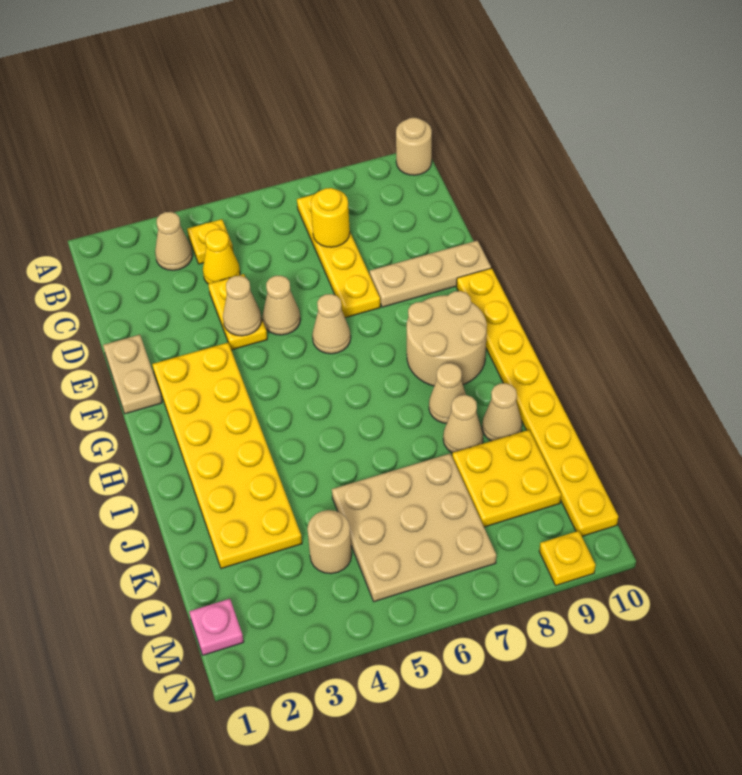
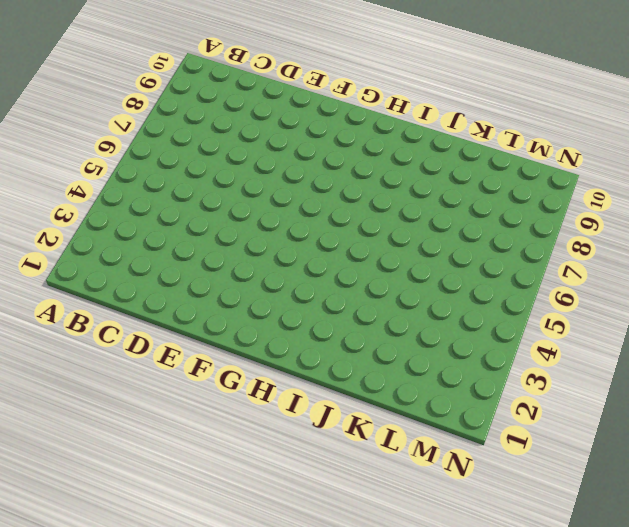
none -> tan round brick A10 level 1
none -> tan cone B3 level 1
none -> yellow plate B4 level 1

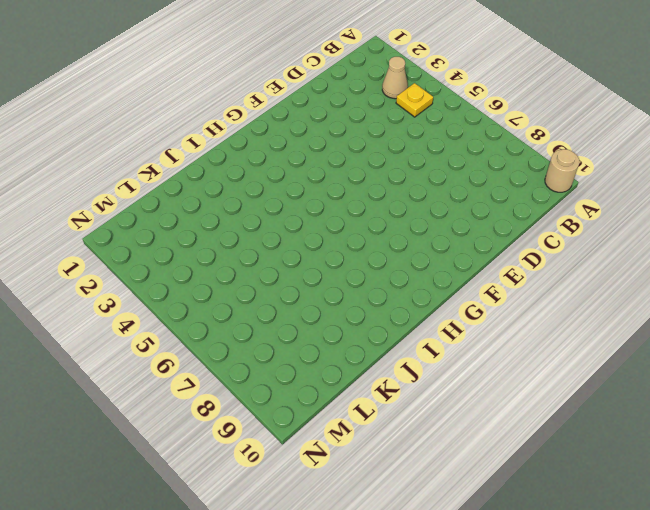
none -> yellow plate B7:E7 level 1
none -> yellow cone C4 level 1
none -> yellow plate D4:E4 level 1

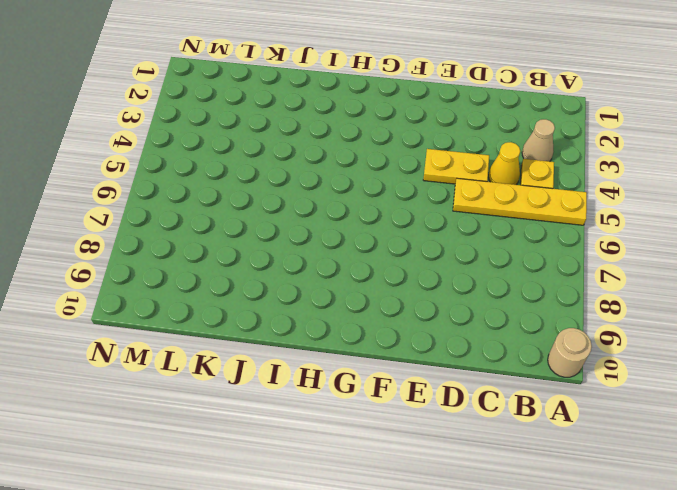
yellow plate A5:D5 level 1 -> yellow plate B7:E7 level 1
none -> tan plate E1:F1 level 1
none -> tan cone E5 level 1
none -> tan plate E8:E10 level 1

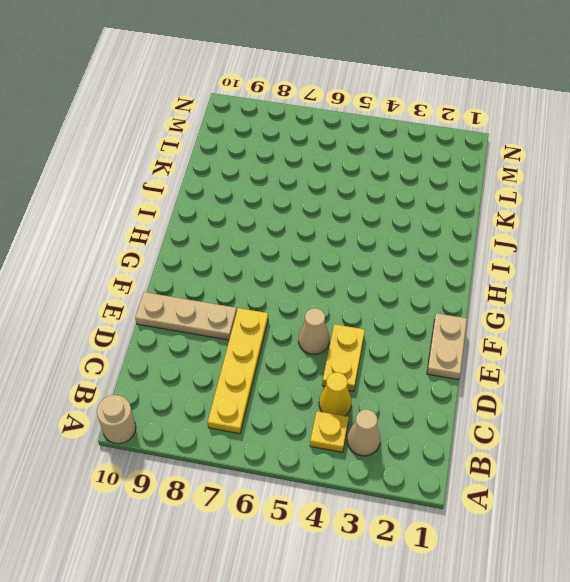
none -> yellow plate F2:K3 level 1
none -> tan cone F6 level 1
none -> yellow plate F10:M10 level 1

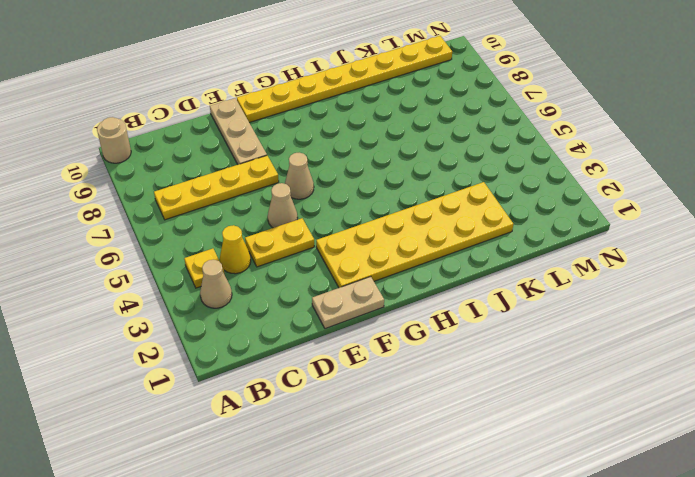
none -> tan round brick G8:H9 level 1
none -> tan cone I8 level 1
none -> tan cone J8 level 1

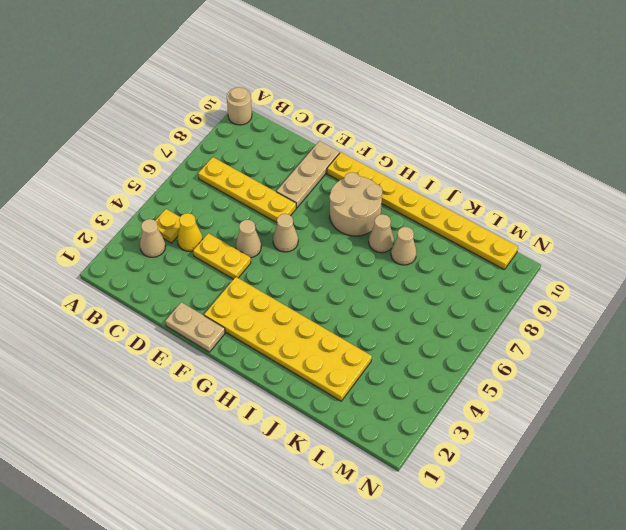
none -> tan cone J9 level 1
none -> tan plate K5:M7 level 1
none -> yellow plate K8:L9 level 1

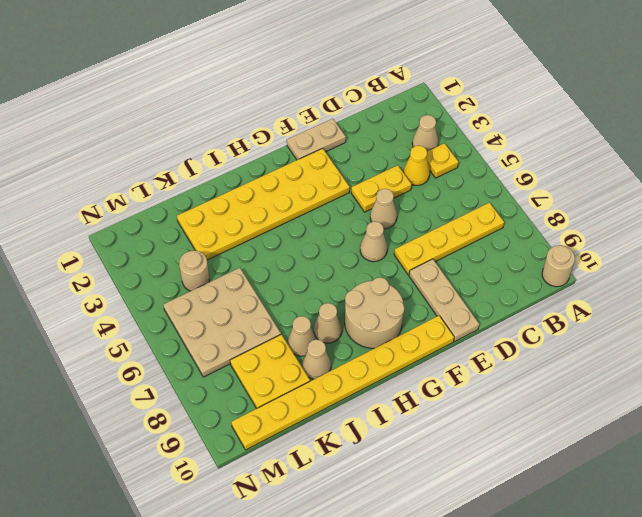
none -> pink plate M1 level 1
none -> yellow plate N9 level 1
none -> yellow round brick C7 level 2

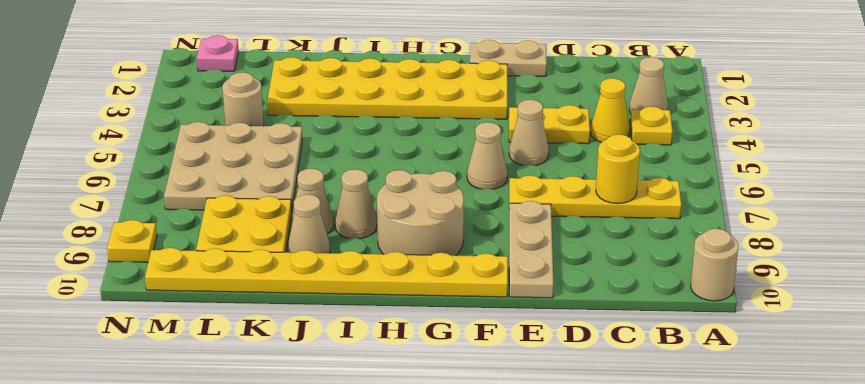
none -> tan cone E4 level 2

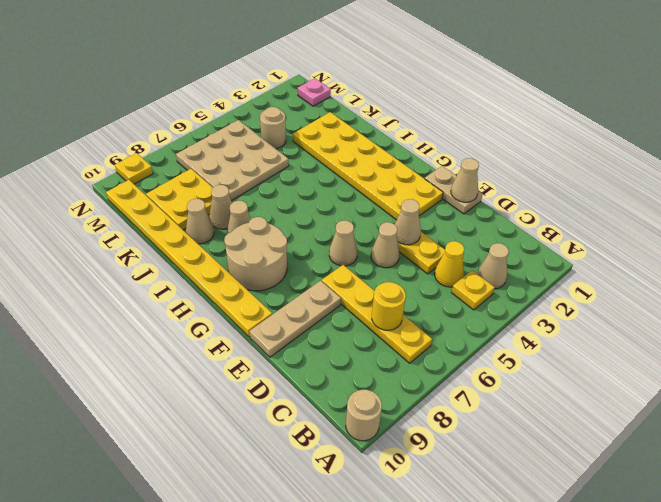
tan cone E1 level 2 -> none

